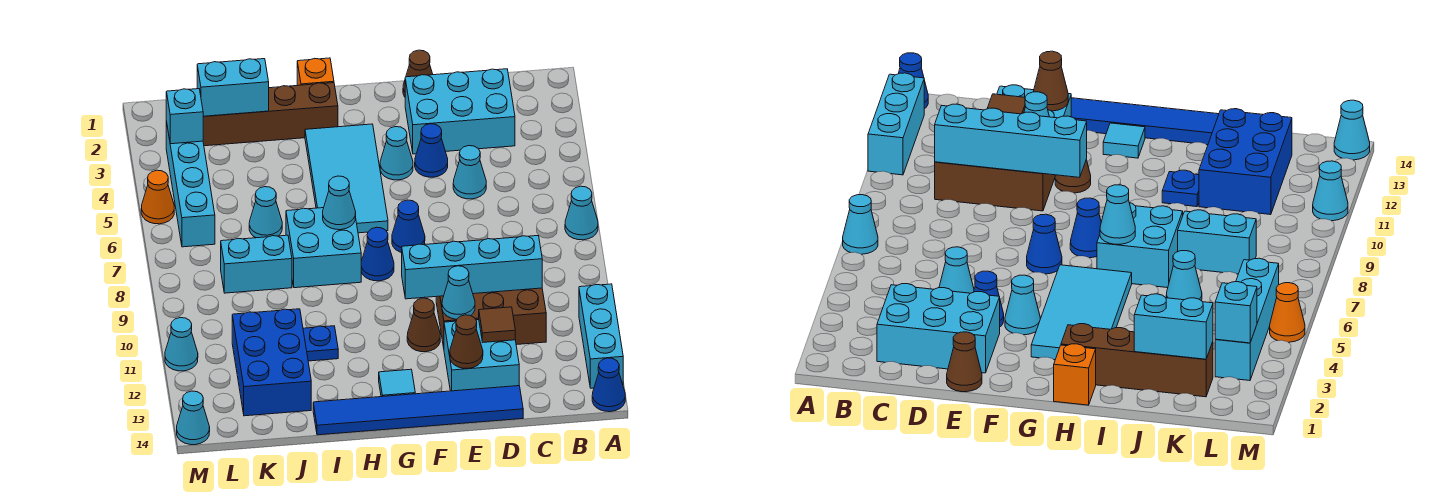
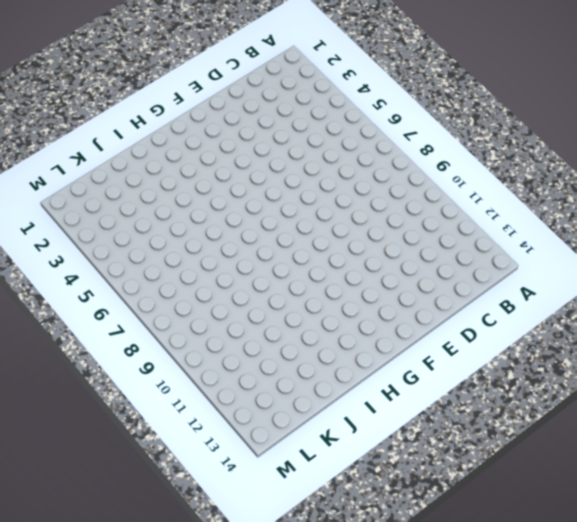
none -> cyan cone A7 level 1
none -> cyan brick A11:A13 level 1
none -> blue cone A14 level 1
none -> cyan brick C2:E3 level 1

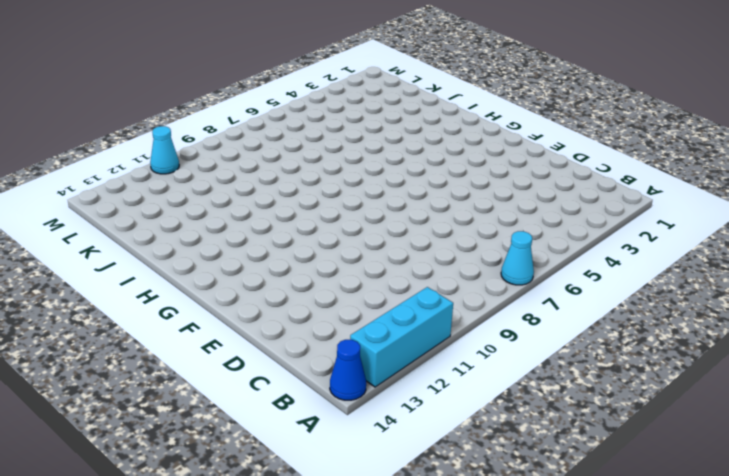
none -> cyan brick C2:E3 level 1
none -> brown brick C10:E11 level 1
none -> cyan cone D5 level 1
none -> cyan brick D12:E13 level 1

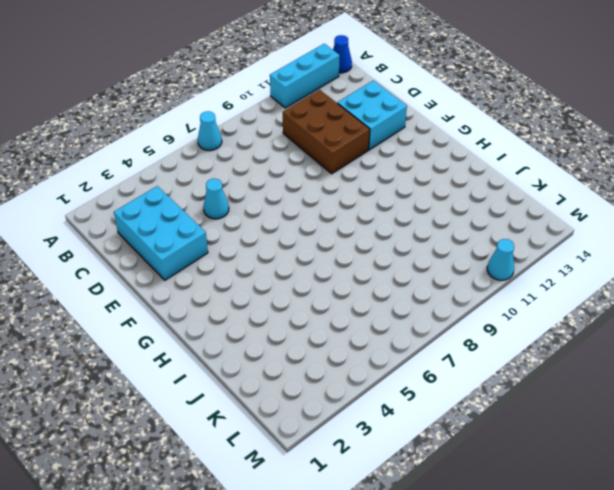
none -> blue tile D14:I14 level 1
none -> brown cone E1 level 1
none -> blue cone E4 level 1
none -> cyan cone F4 level 1

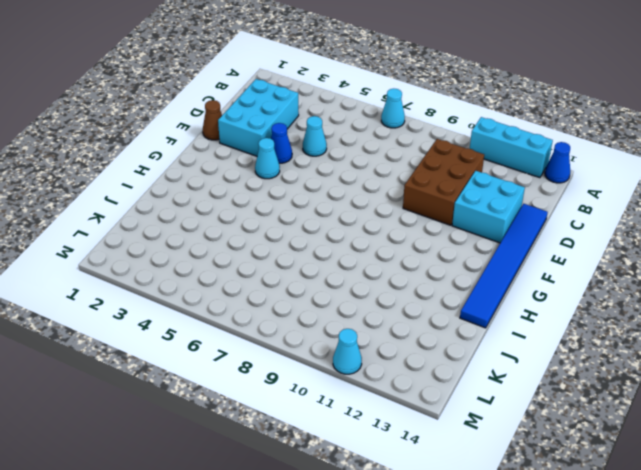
none -> blue cone F7 level 1
none -> brown cone F11 level 1
none -> cyan tile G3:H6 level 1
none -> blue cone G8 level 1

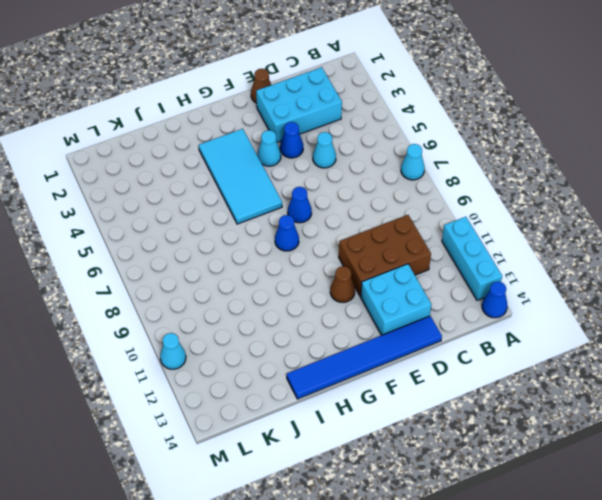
none -> cyan tile G13 level 1
none -> orange brick H1 level 1
none -> brown brick H2:K2 level 1
none -> cyan brick H7:I8 level 1

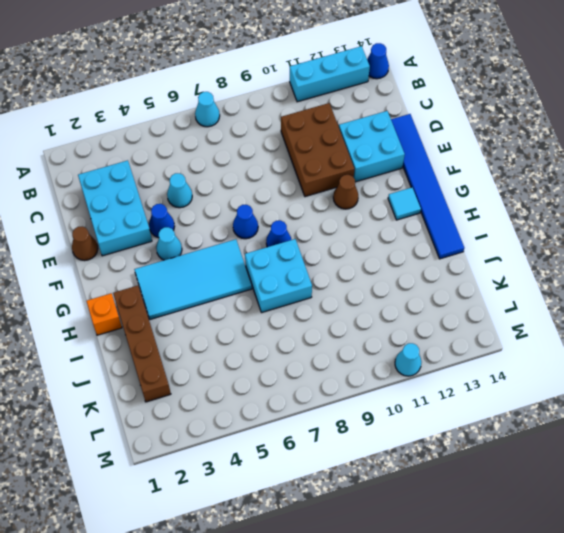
none -> blue plate I11 level 1
none -> cyan cone J6 level 1
none -> cyan brick J8:K8 level 1
none -> blue brick J11:K13 level 1

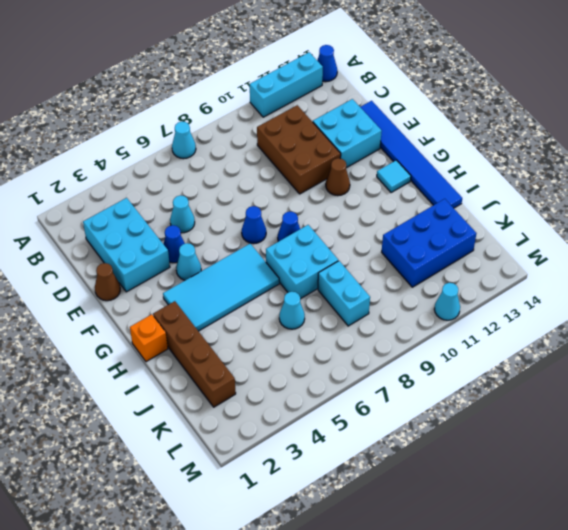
none -> blue plate I11 level 1
none -> cyan brick L3:L6 level 1
none -> orange cone M5 level 1
none -> cyan cone M14 level 1

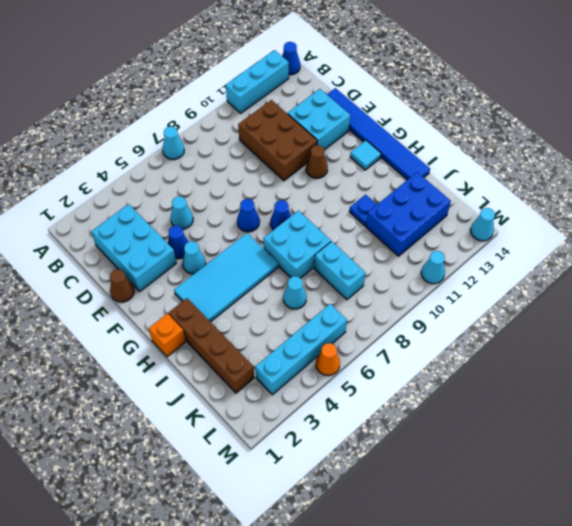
none -> cyan brick C10:F10 level 2
none -> brown tile D12 level 2
none -> cyan cone E11 level 2
none -> brown cone E13 level 2

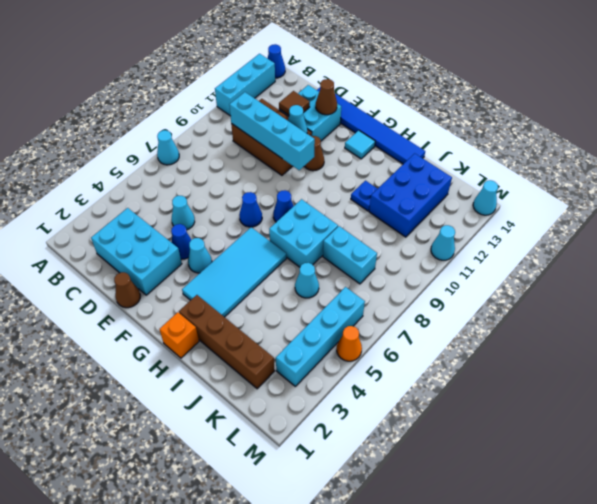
none -> cyan cone H7 level 2
none -> cyan brick J2:K2 level 2
none -> cyan brick L3 level 2

